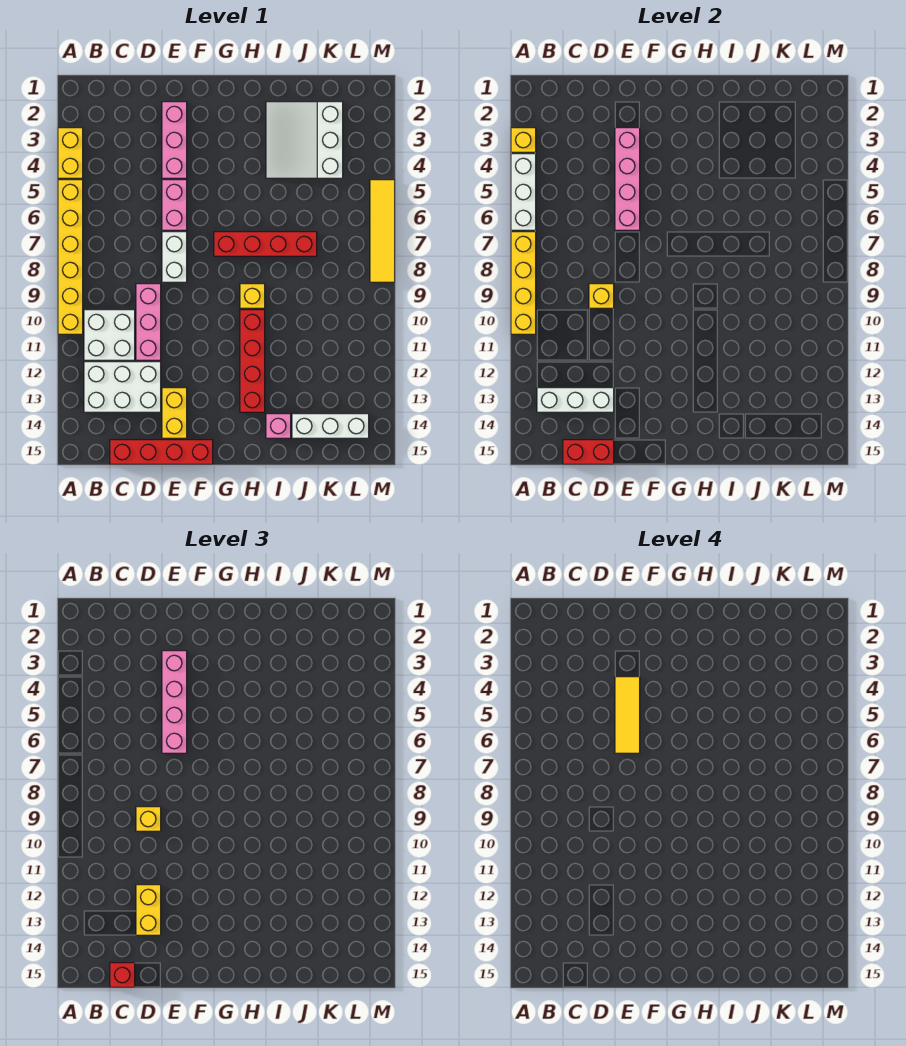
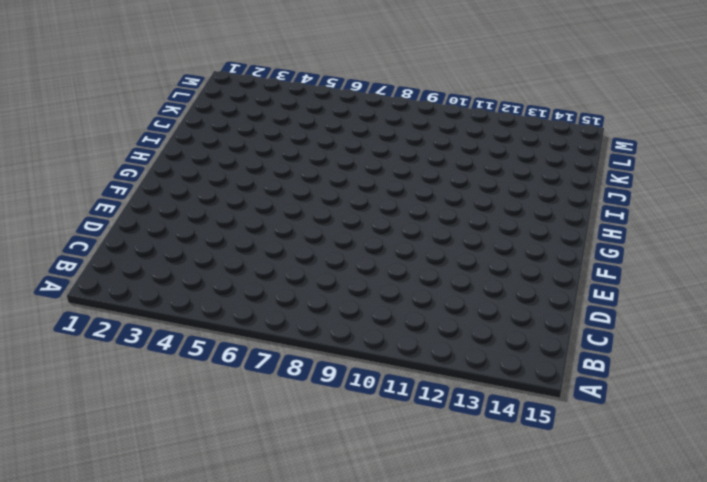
none -> yellow brick A3:A4 level 1
none -> yellow brick A5:A10 level 1
none -> white brick B10:C11 level 1

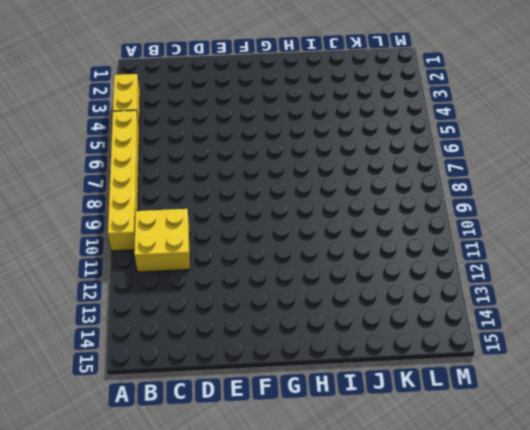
yellow brick B10:C11 level 1 -> white brick B10:C11 level 1
none -> white brick B12:D13 level 1
none -> red brick C15:F15 level 1
none -> pink brick D9:D11 level 1

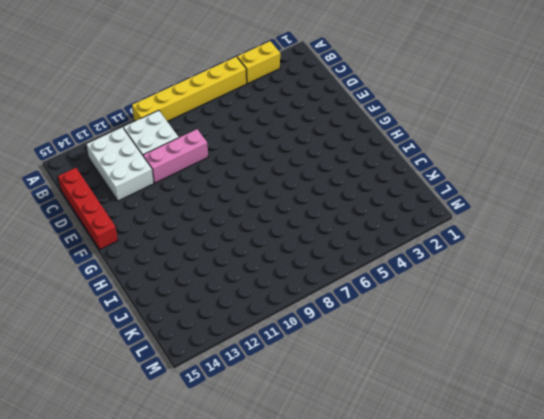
none -> pink brick E2:E4 level 1
none -> pink brick E5:E6 level 1
none -> white brick E7:E8 level 1

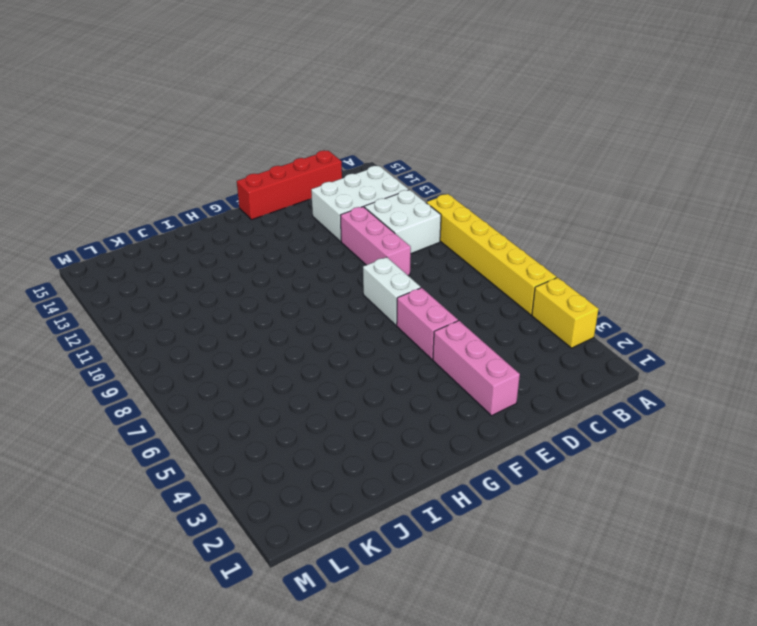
none -> yellow brick E13:E14 level 1
none -> red brick G7:J7 level 1
none -> yellow brick H9 level 1

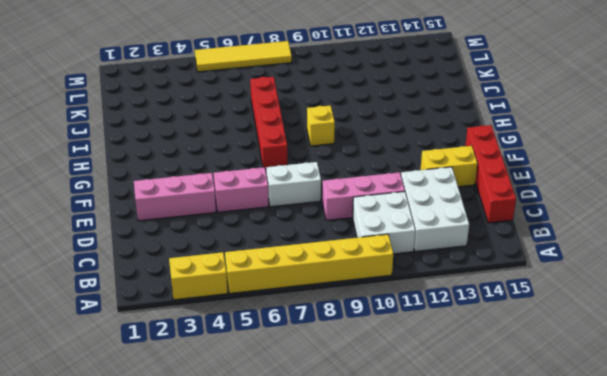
none -> red brick H10:H13 level 1
none -> white slope I2:K4 level 1 top K
none -> pink brick I14 level 1

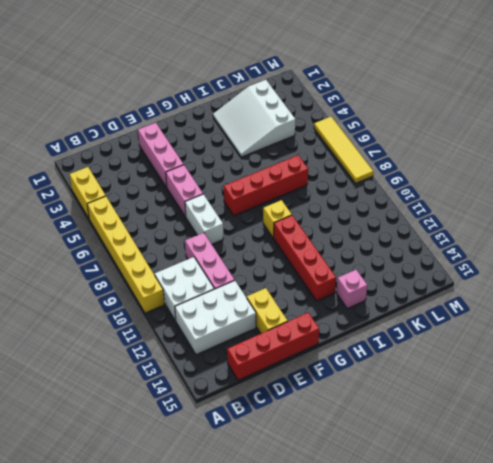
none -> white brick J14:L14 level 1
none -> yellow brick A3 level 2
none -> white brick A4:A6 level 2

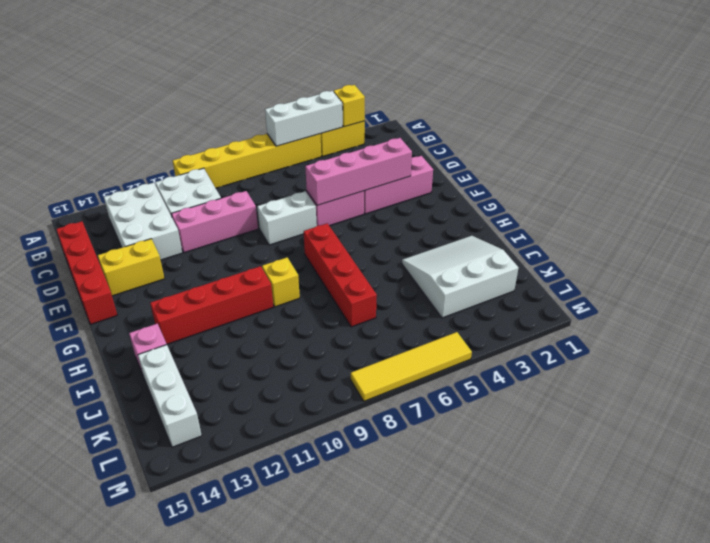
none -> yellow brick A7:A10 level 2
none -> white brick B13:D13 level 2
none -> red brick C15:D15 level 2

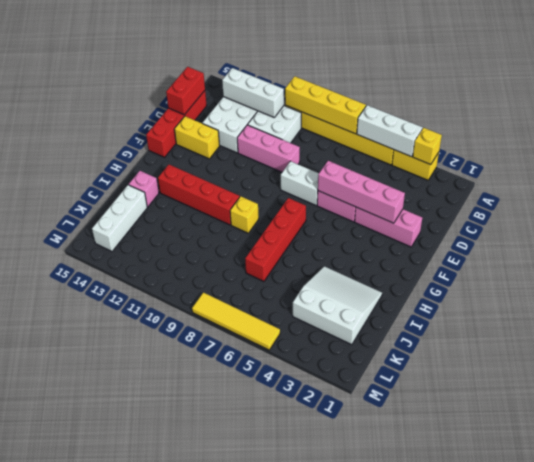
white brick B11:B13 level 2 -> white brick B13:D13 level 2
none -> yellow brick D9 level 2
none -> red brick C15 level 3
none -> yellow brick D9 level 3

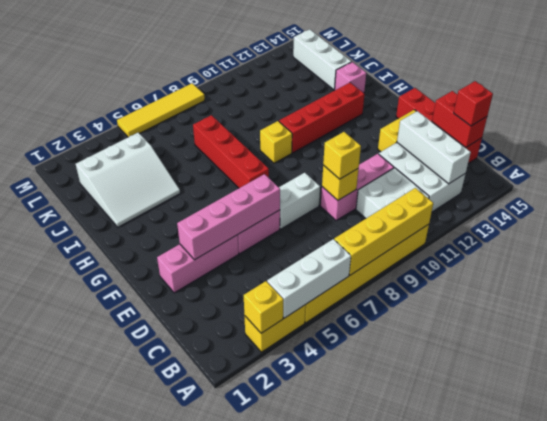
none -> yellow brick D12:D13 level 3
none -> pink brick E3:E6 level 3
none -> yellow tile E4:E6 level 4

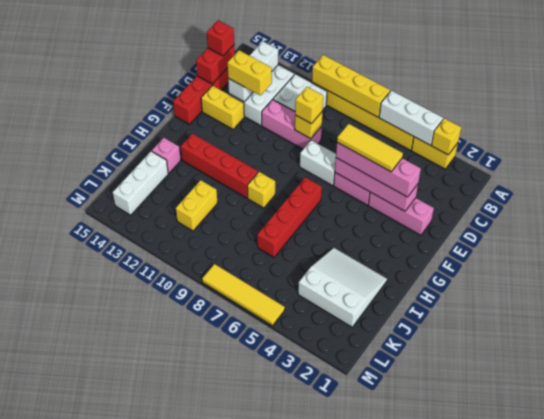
yellow brick J11:K11 level 1 -> none

